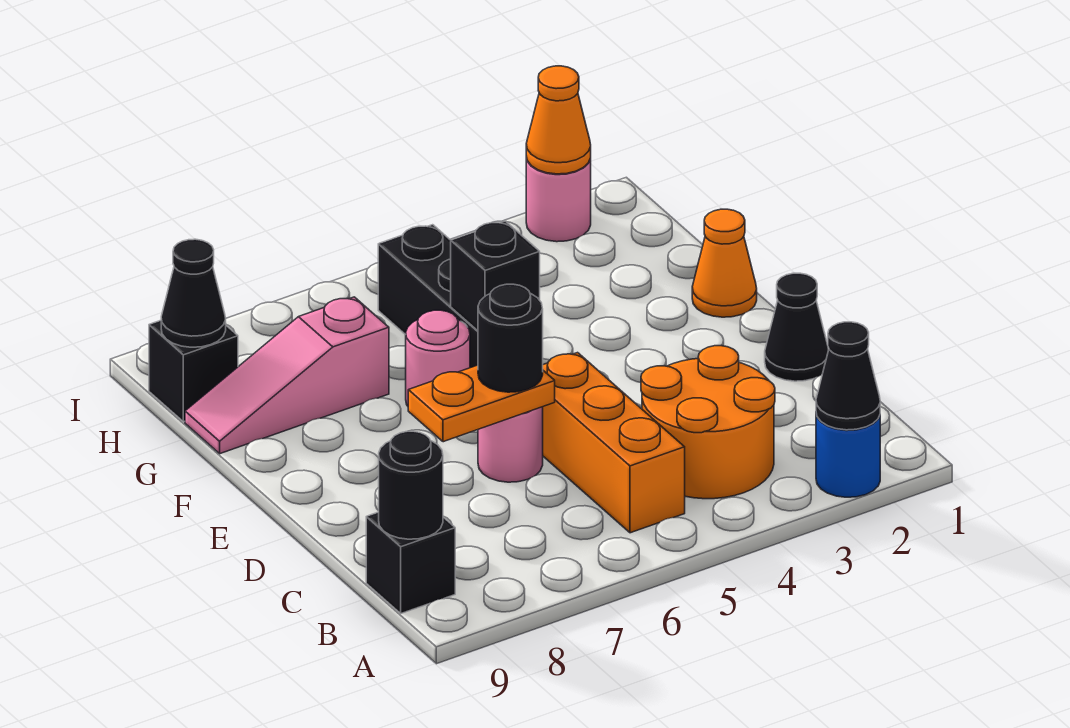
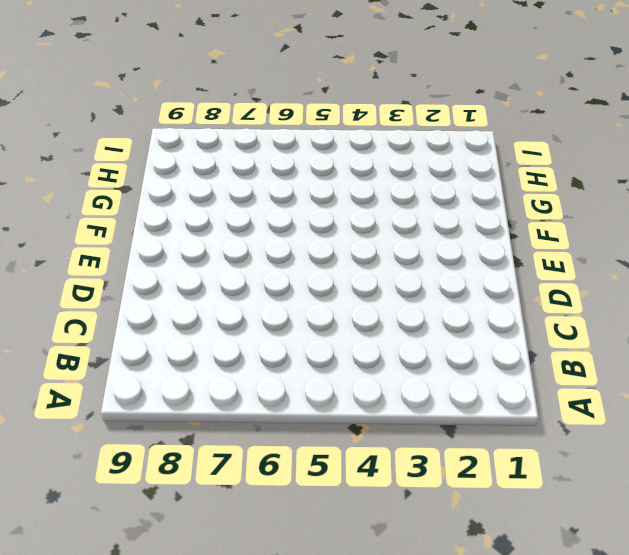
none -> blue round brick A2 level 1
none -> orange round brick B3:C4 level 1
none -> orange brick B5:D5 level 1

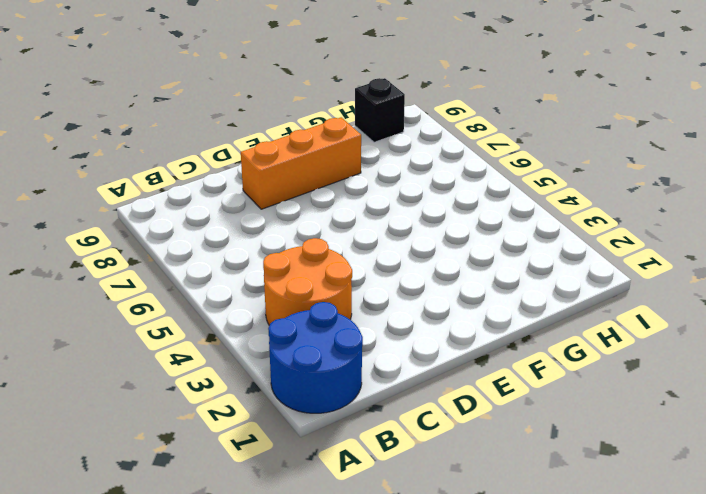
blue round brick A1:B2 level 1 -> blue round brick A2 level 1
orange brick D8:F8 level 1 -> orange brick B5:D5 level 1
none -> black brick B9 level 1
none -> black cone D1 level 1
none -> pink round brick D6 level 1

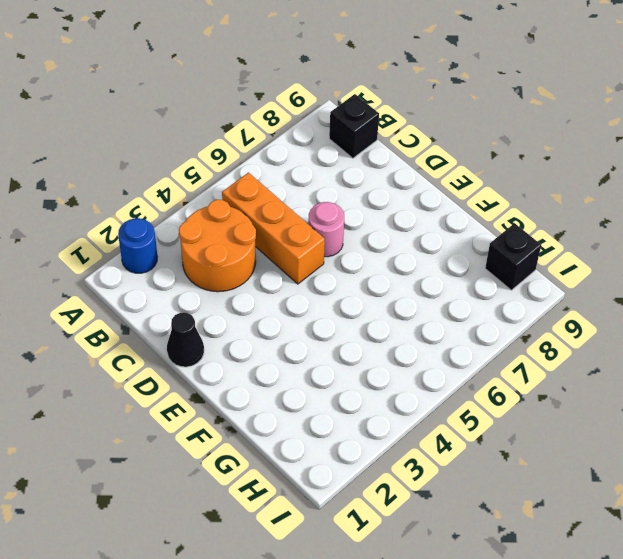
none -> orange cone F1 level 1
none -> black brick F5:H5 level 1
none -> pink round brick F6 level 1

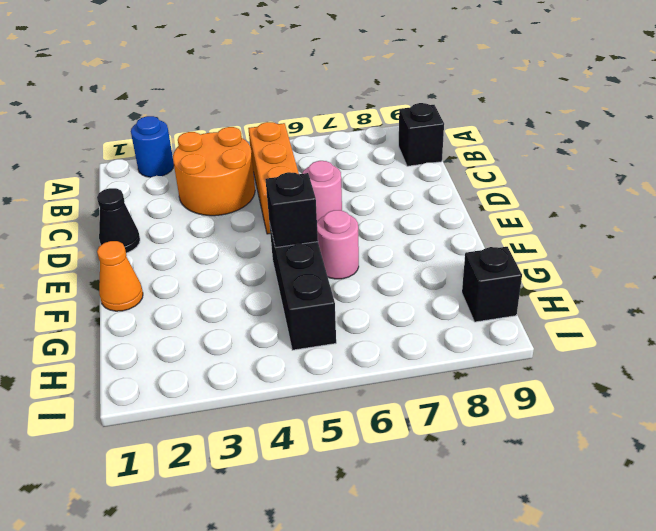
none -> pink slope G7:G9 level 1 top 7
none -> pink round brick I2 level 1
none -> black cone A2 level 2

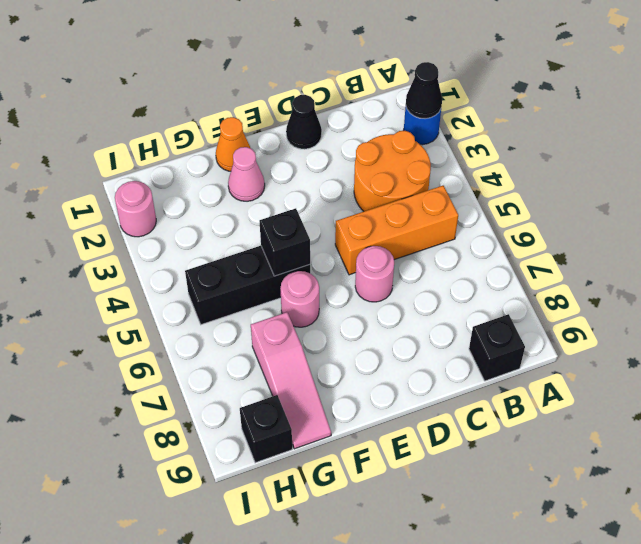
pink cone F2 level 1 -> none
none -> black round brick B9 level 2
none -> orange plate D6:D7 level 2
none -> black cone H9 level 2

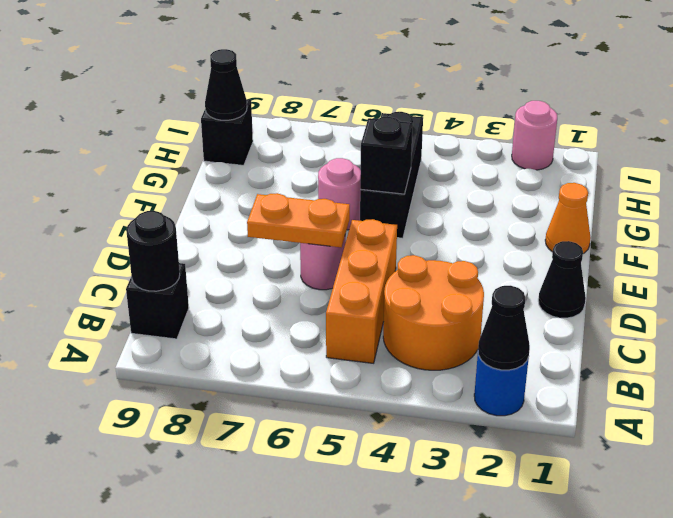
none -> pink slope G7:G9 level 1 top 7
none -> orange cone I2 level 2
none -> black round brick D6 level 3

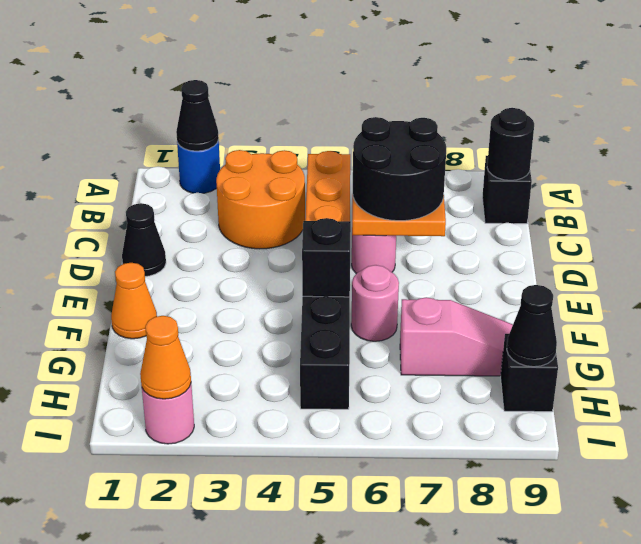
black round brick C6:D7 level 3 -> black round brick D6 level 3

